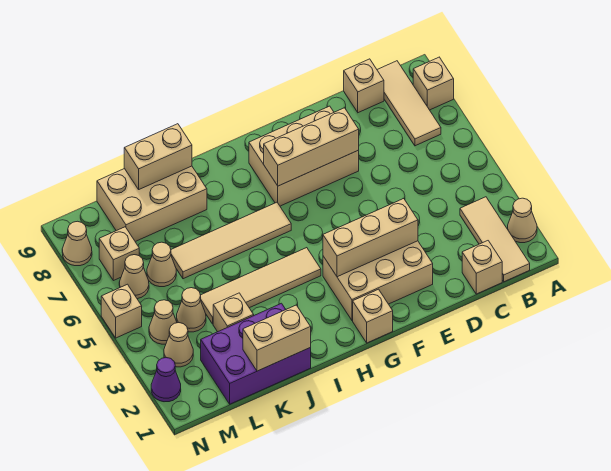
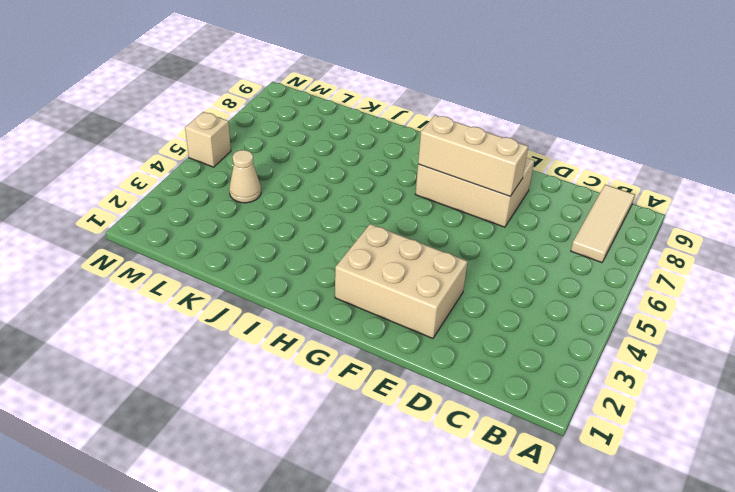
none -> tan cone A2 level 1
none -> tan brick A8 level 1
none -> tan tile B1:B3 level 1

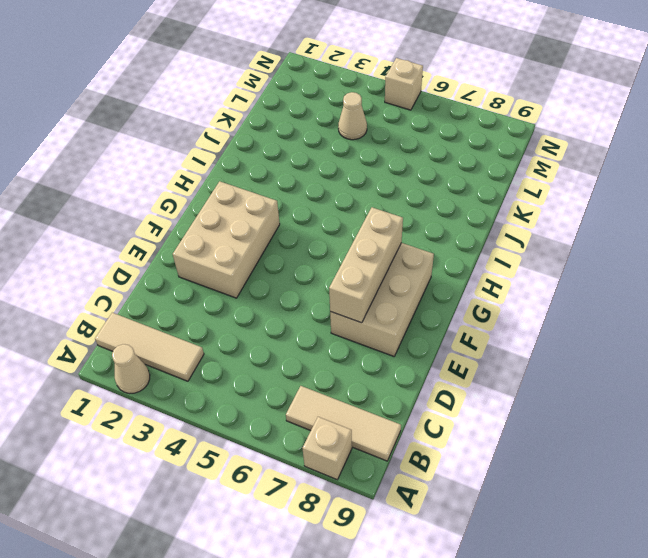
none -> tan brick C1 level 1
none -> tan brick C9 level 1
none -> tan brick G1 level 1

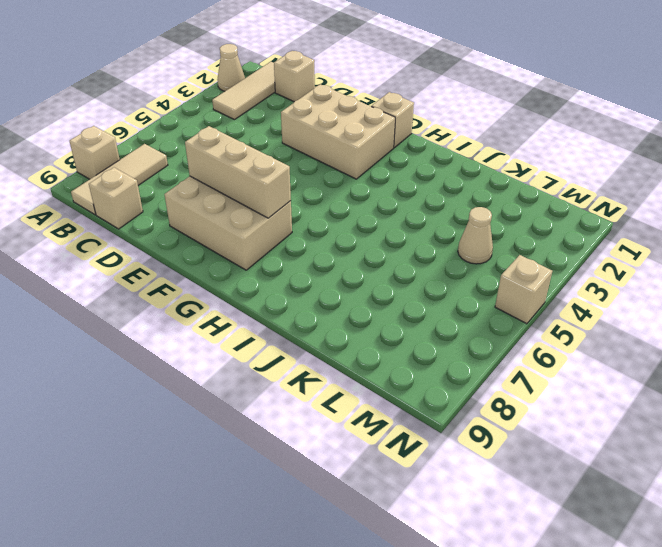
none -> tan tile H4:K4 level 1
none -> tan tile H6:K6 level 1
none -> purple brick J1:L2 level 1

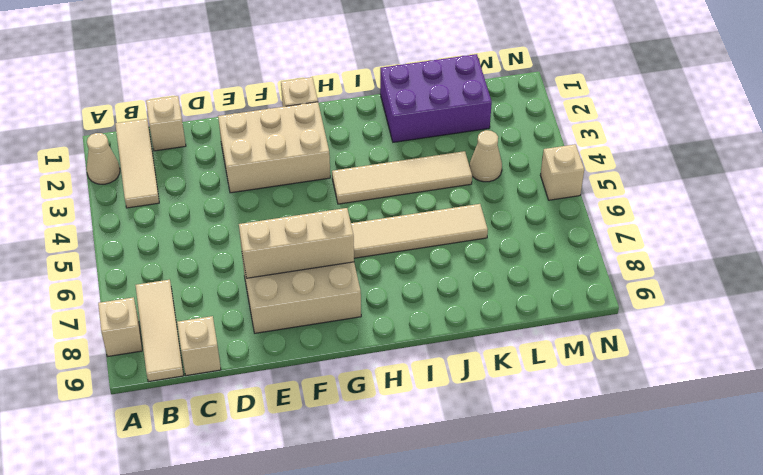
none -> tan brick J8:L9 level 1
none -> tan brick K3 level 1
none -> tan cone L6 level 1

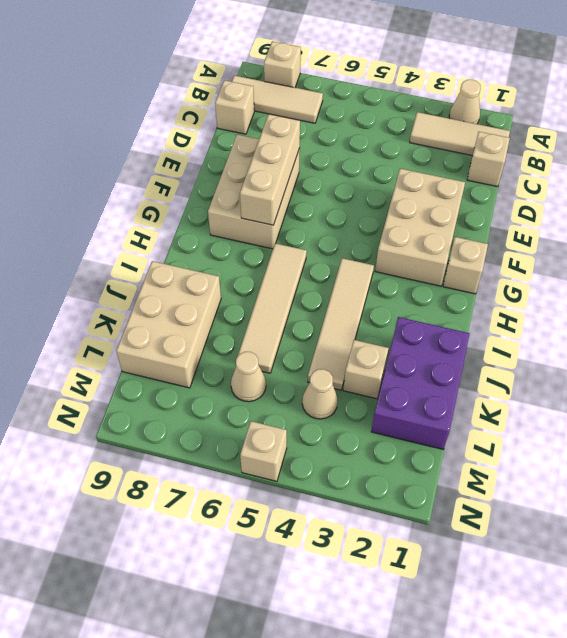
none -> tan cone M3 level 1
none -> tan cone M4 level 1
none -> tan cone M6 level 1

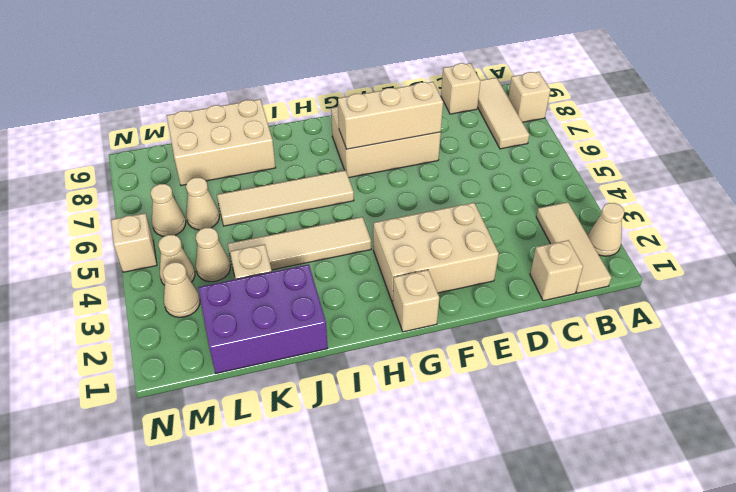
none -> tan brick M7 level 1
none -> purple cone N2 level 1
none -> tan cone N8 level 1

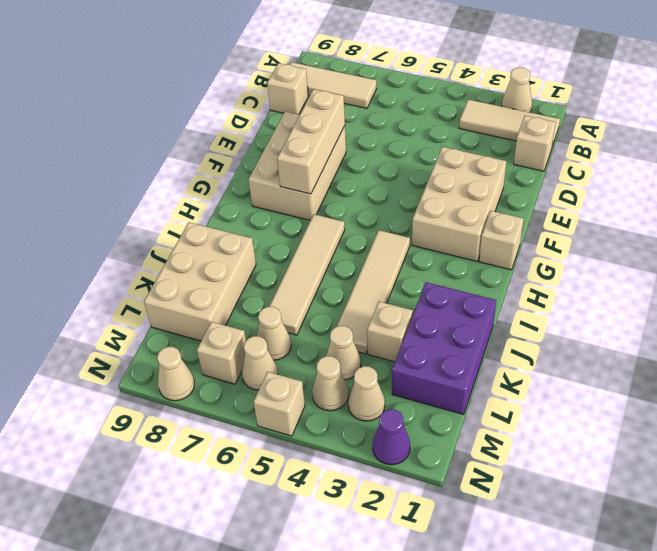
none -> tan brick A8 level 1
none -> tan brick E3:G3 level 2
none -> tan brick J1:K1 level 2

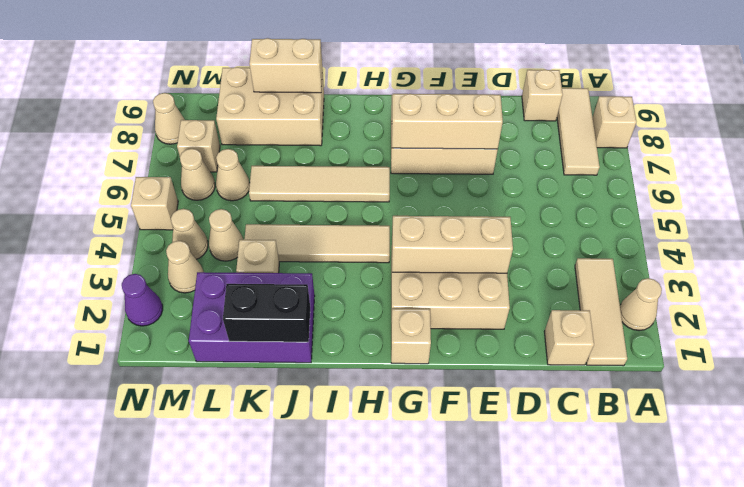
black brick J1:K1 level 2 -> tan brick J1:K1 level 2

